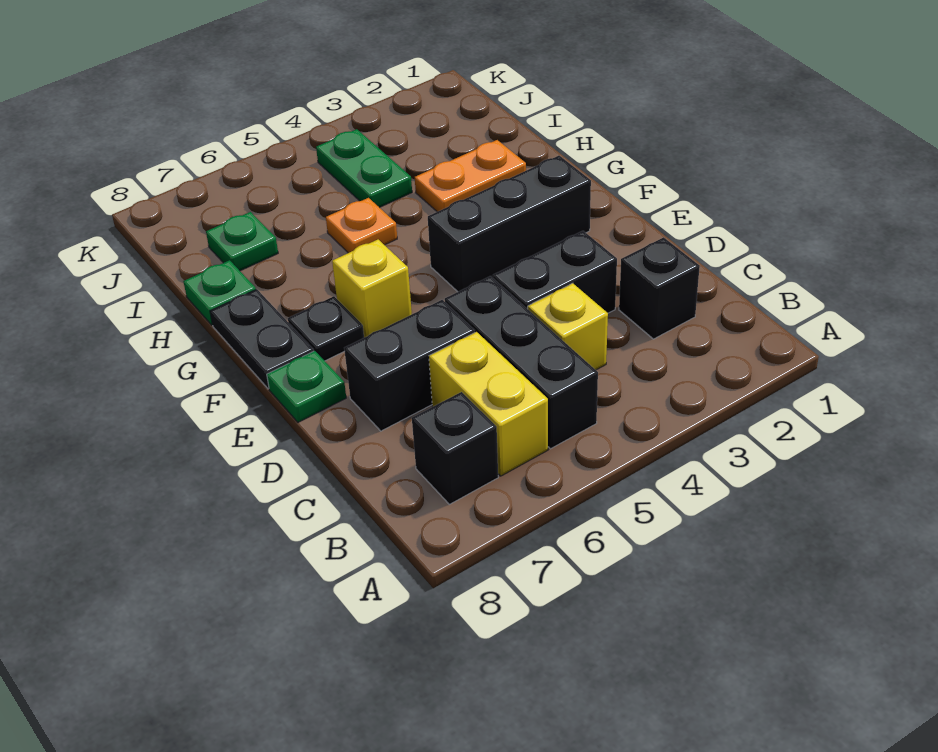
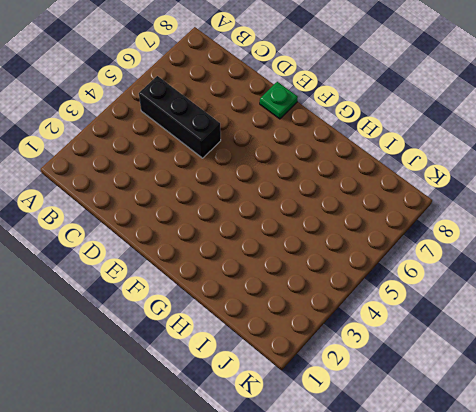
none -> yellow brick B6:C6 level 1
none -> black brick B7 level 1
none -> black brick C2 level 1

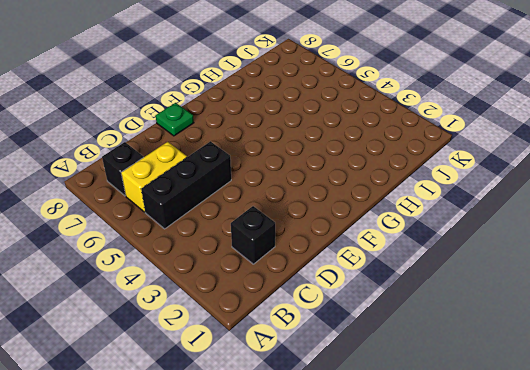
none -> yellow brick C4 level 1
none -> black brick D3:D4 level 1
none -> black brick D6:D7 level 1

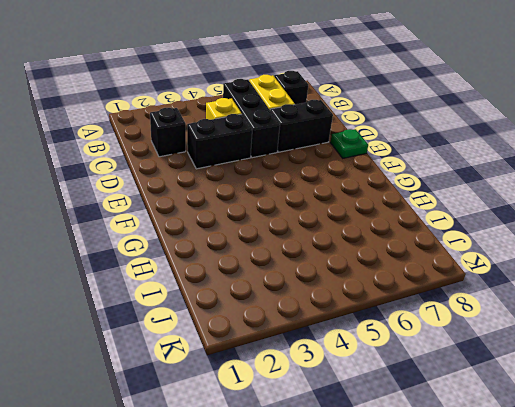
none -> black brick F2:F4 level 1
none -> yellow brick F6 level 1
none -> black plate F7 level 1

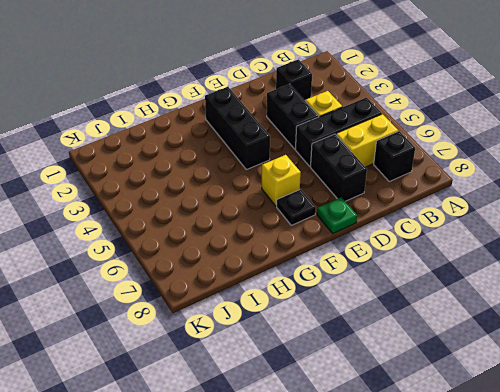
none -> black plate F8:G8 level 1
none -> orange plate H2:H3 level 1
none -> orange plate H5 level 1

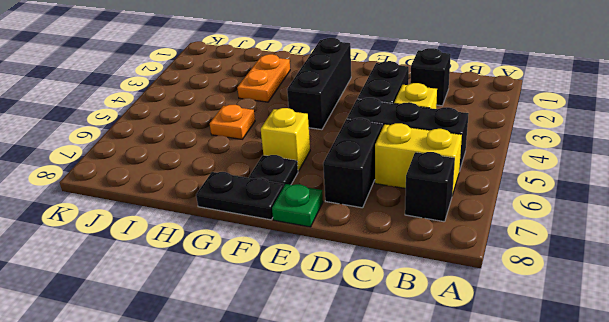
none -> green plate H8 level 1
none -> green plate I4:J4 level 1
none -> green plate I7 level 1

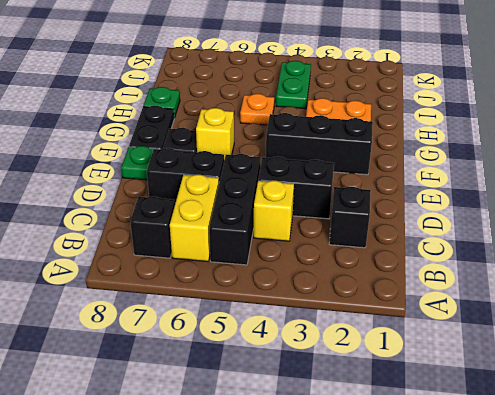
none -> green plate I7 level 1

